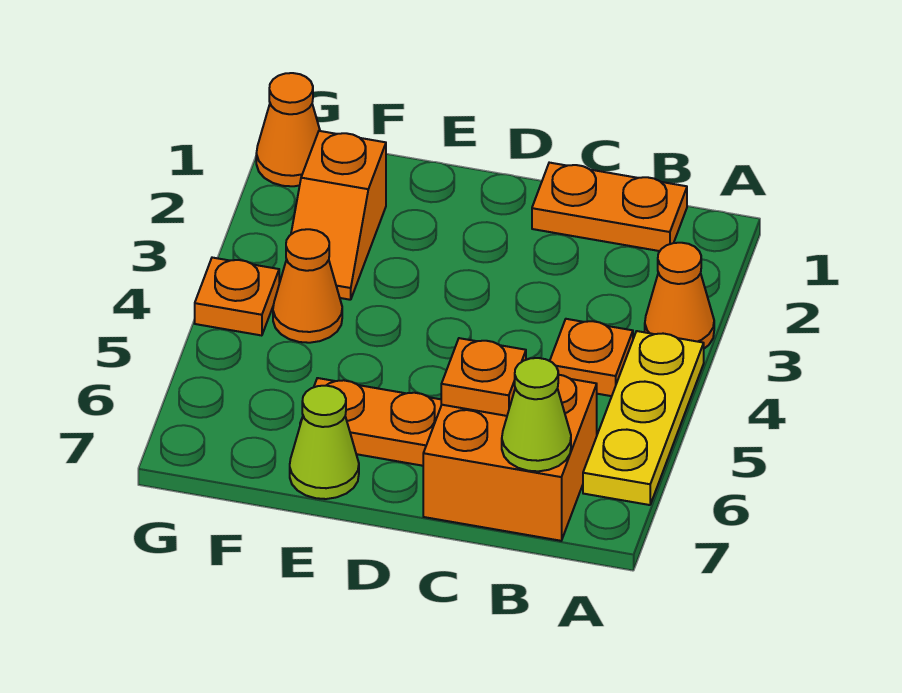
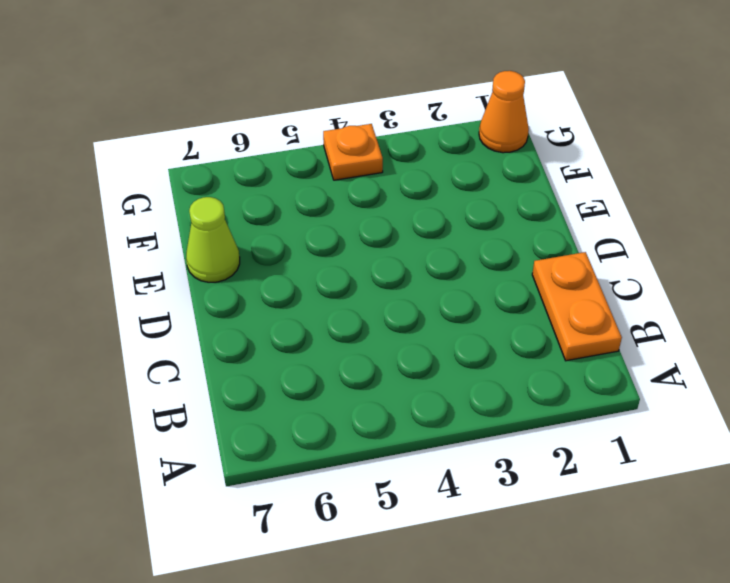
none -> orange cone A3 level 1
none -> yellow plate A4:A6 level 1
none -> orange plate B4 level 1

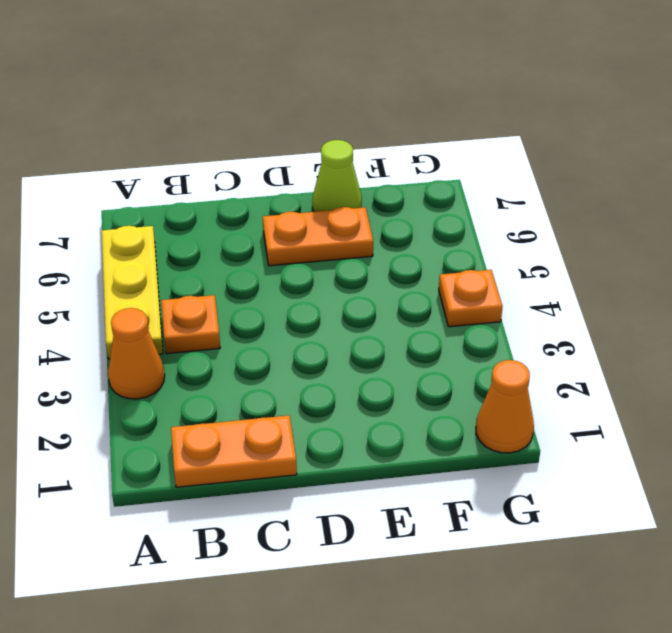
none -> orange brick B6:C7 level 1
none -> orange slope F2:F3 level 1 top 2
none -> orange cone F4 level 1

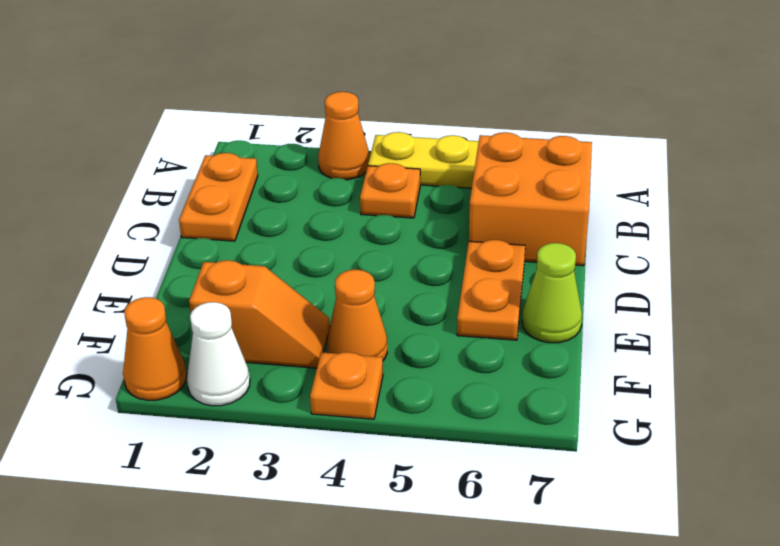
white cone G2 level 1 -> none
none -> lime cone B7 level 2
none -> orange plate C6 level 2

